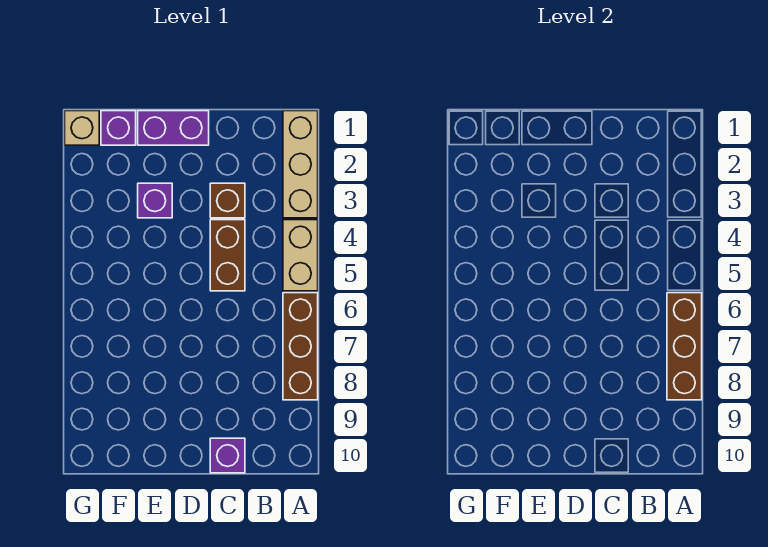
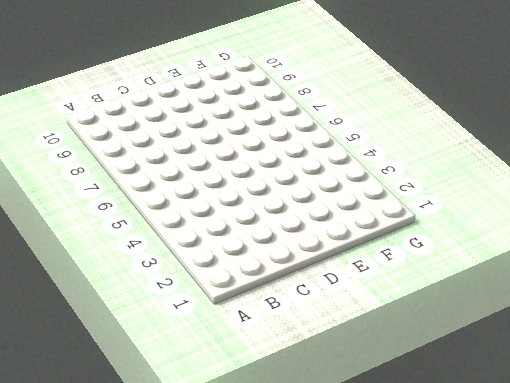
none -> tan brick A1:A3 level 1
none -> tan brick A4:A5 level 1

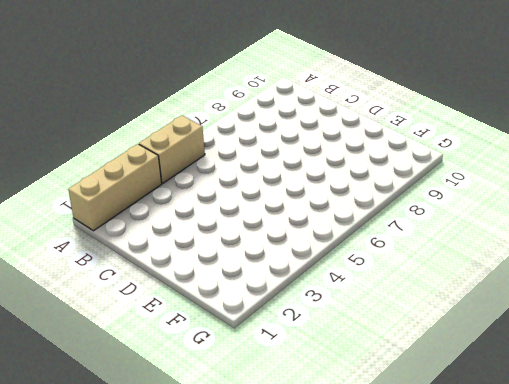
none -> brown brick A6:A8 level 1
none -> brown brick C3 level 1

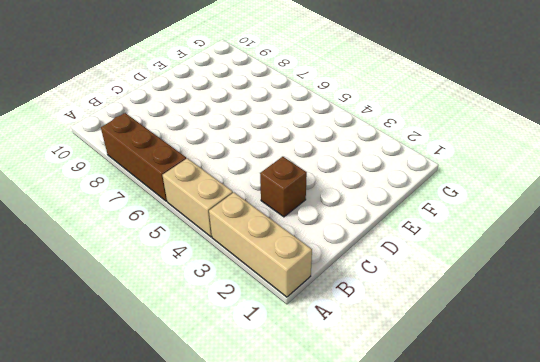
none -> brown brick C4:C5 level 1
none -> purple brick C10 level 1

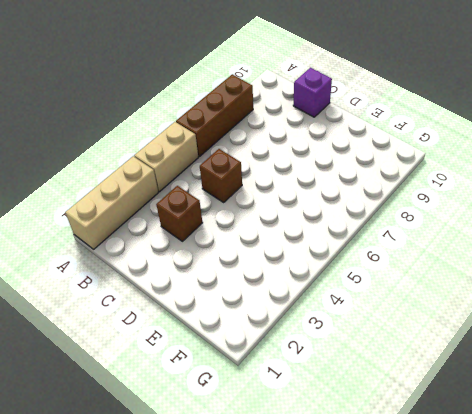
brown brick C5 level 1 -> brown brick C4:C5 level 1
none -> purple brick D1:E1 level 1
none -> purple brick E3 level 1

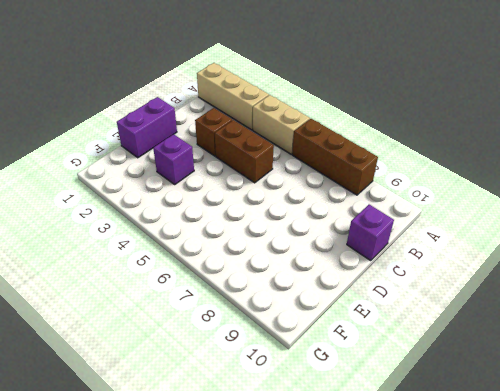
none -> purple brick F1 level 1
none -> tan brick G1 level 1

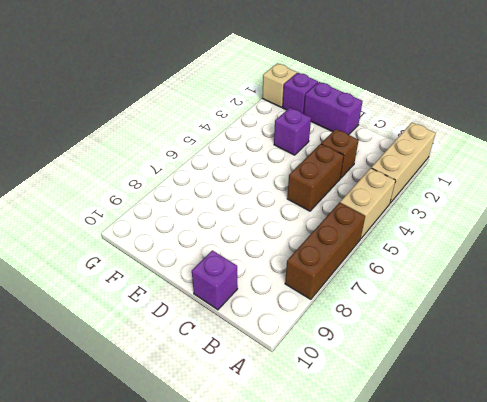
none -> brown brick A6:A8 level 2

